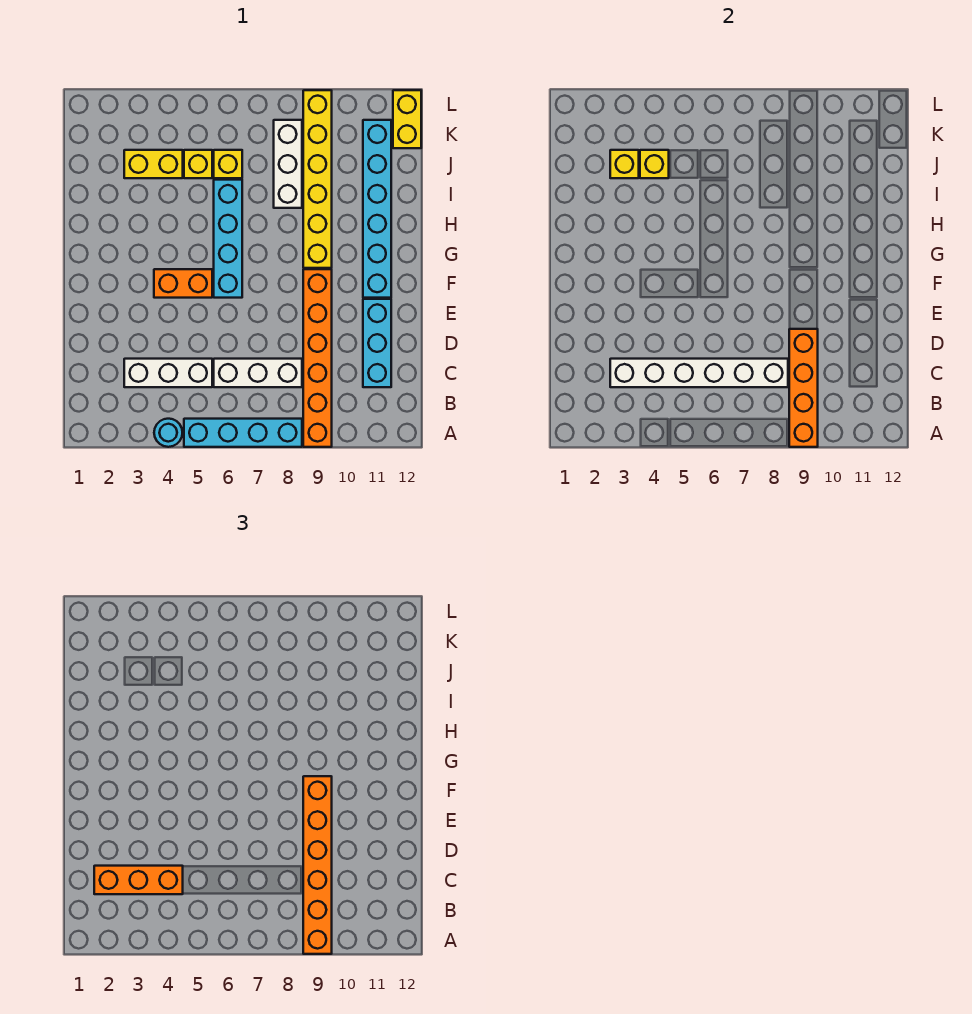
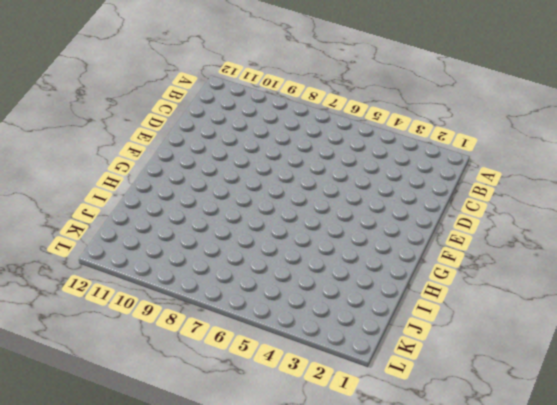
none -> cyan round brick A4 level 1
none -> cyan brick A5:A8 level 1
none -> orange brick A9:F9 level 1

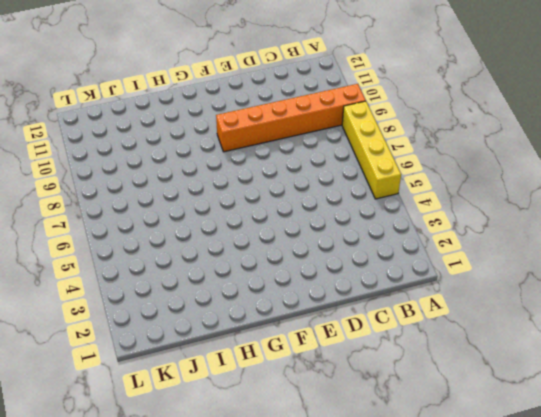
yellow brick A5:A8 level 1 -> cyan brick A5:A8 level 1
none -> cyan round brick A4 level 1
none -> white brick C3:C5 level 1
none -> white brick C6:C8 level 1

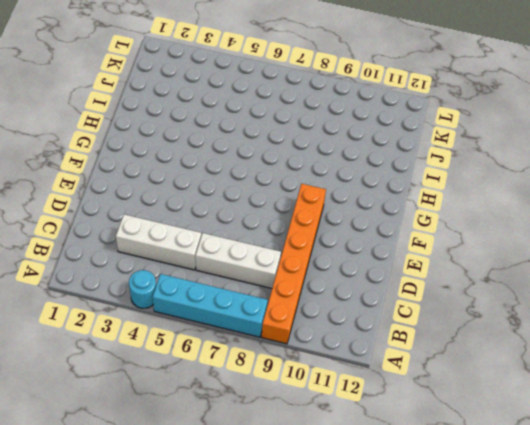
none -> cyan brick C11:E11 level 1
none -> orange brick F4:F5 level 1
none -> cyan brick F6:I6 level 1

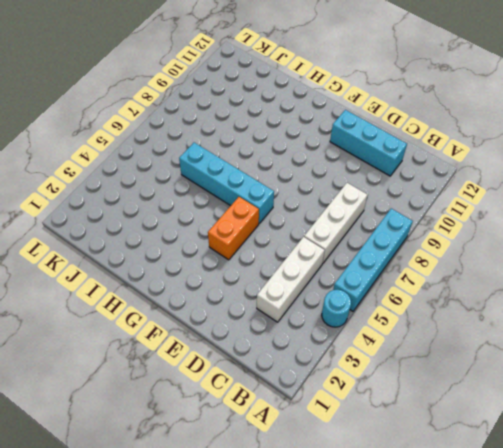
none -> orange brick A9:F9 level 1
none -> cyan brick F11:K11 level 1
none -> yellow brick G9:L9 level 1

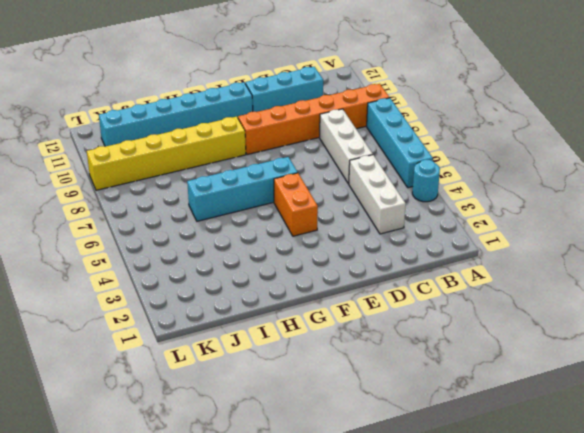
none -> white brick I8:K8 level 1
none -> yellow brick J3:J4 level 1
none -> yellow brick J5 level 1

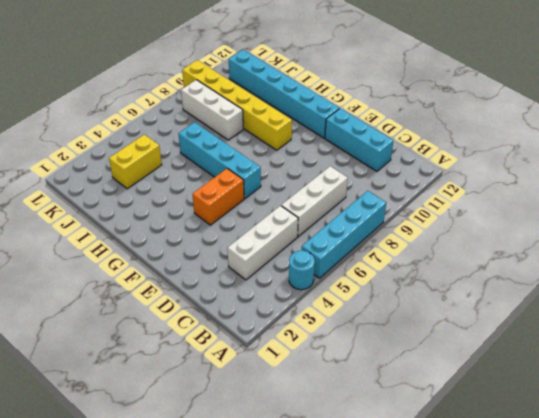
none -> orange brick A9:F9 level 1
none -> yellow brick J5 level 1
none -> yellow brick J6 level 1

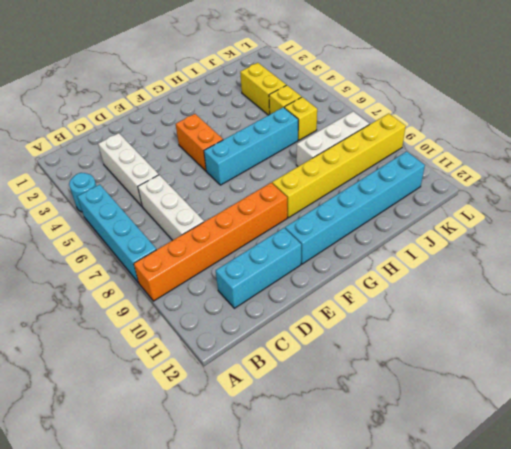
none -> yellow brick K12:L12 level 1
none -> orange brick A9:D9 level 2
none -> white brick C3:C8 level 2

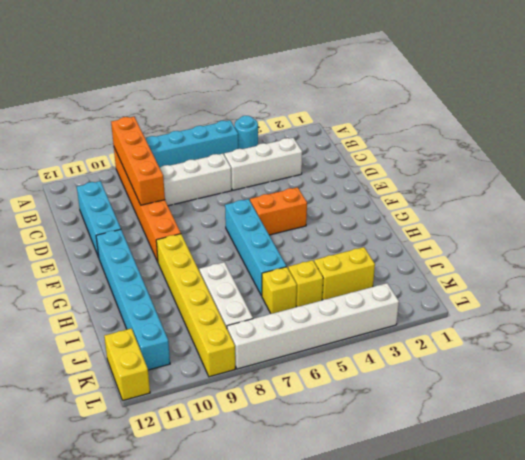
white brick L3:L8 level 1 -> white brick C3:C8 level 2
none -> yellow brick J3 level 2
none -> yellow brick J4 level 2
none -> orange brick A9:F9 level 3

